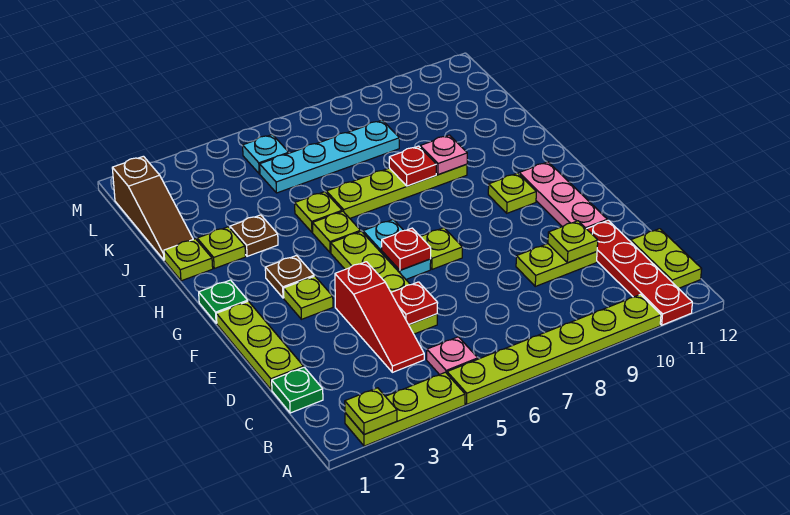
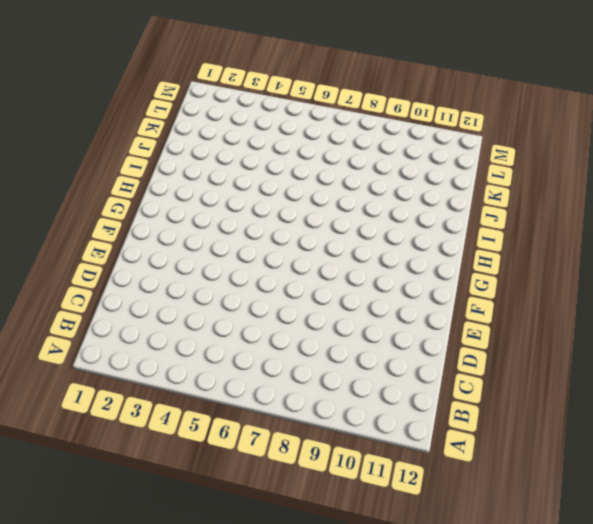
none -> lime plate A2:A4 level 1
none -> lime plate A5:A10 level 1
none -> red plate A11:D11 level 1
none -> pink plate B5 level 1

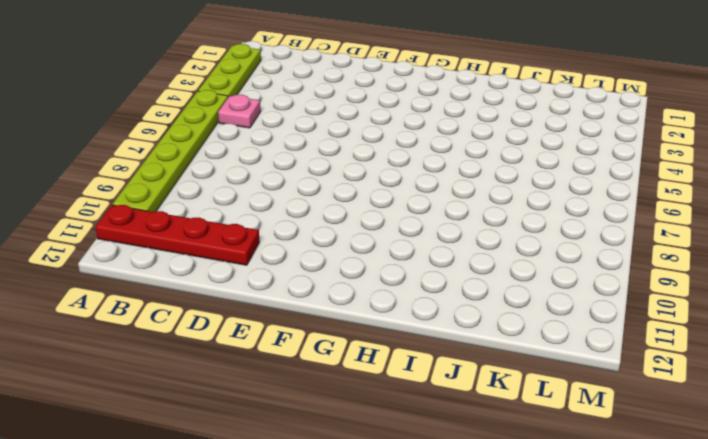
none -> lime plate B12:C12 level 1
none -> green plate C1 level 1
none -> red slope C4:E4 level 1 top E
none -> lime plate D1:F1 level 1

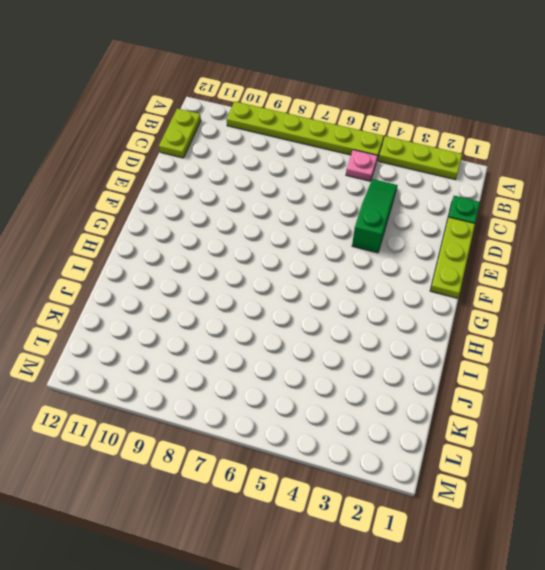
green slope C4:E4 level 1 top E -> red slope C4:E4 level 1 top E
none -> red plate A11:D11 level 1
none -> lime plate D5:G5 level 1
none -> lime plate D9:D10 level 1
none -> pink plate E11:G11 level 1

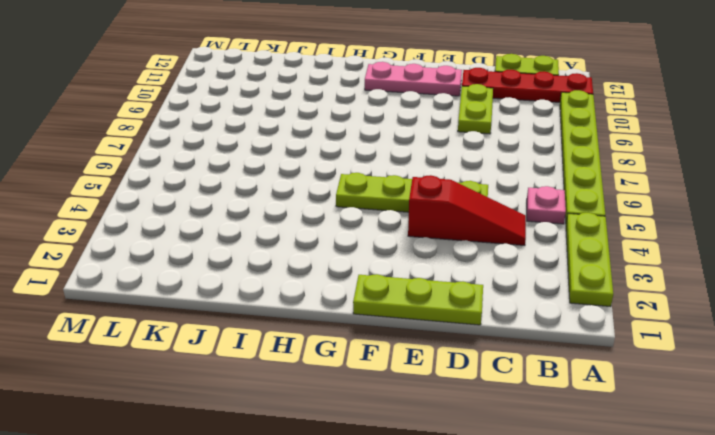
none -> green plate C1 level 1
none -> lime plate F3 level 1
none -> cyan plate F6:G6 level 1
none -> lime plate F7 level 1

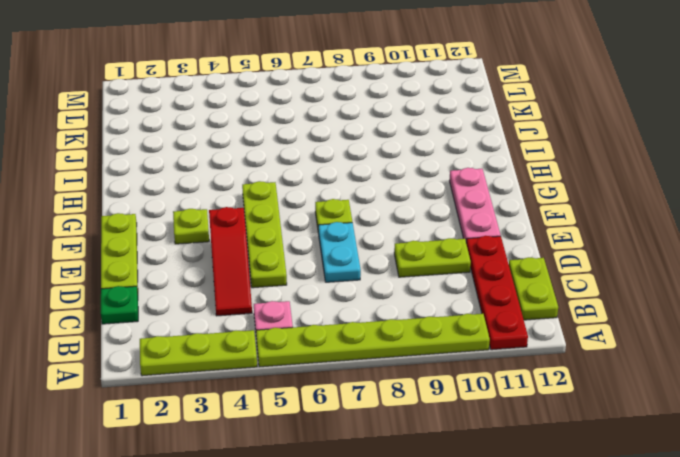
cyan plate D7:E7 level 1 -> cyan plate F6:G6 level 1
none -> green plate G1 level 1
none -> brown plate G3 level 1
none -> lime plate G10 level 1
none -> lime plate H5 level 1

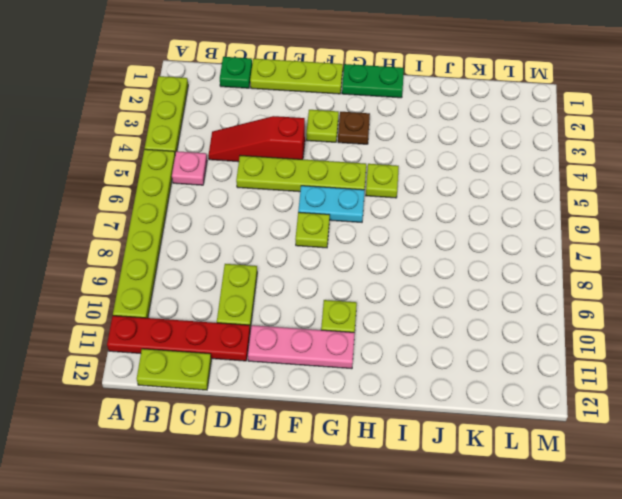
green plate G1:H1 level 1 -> green plate G1 level 1
none -> lime plate I1 level 1
none -> lime plate I2 level 1
none -> brown plate I3 level 1
none -> lime plate I5 level 1

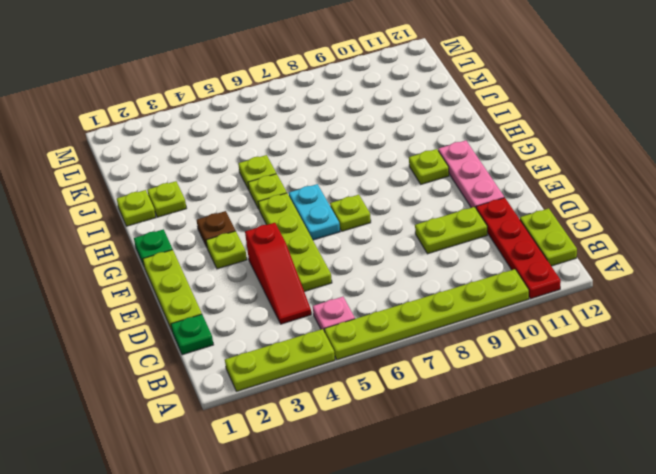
none -> brown plate I3 level 1
none -> lime plate I6:I9 level 1
none -> brown slope J1:L1 level 1 top L
none -> cyan plate K5:K8 level 1

